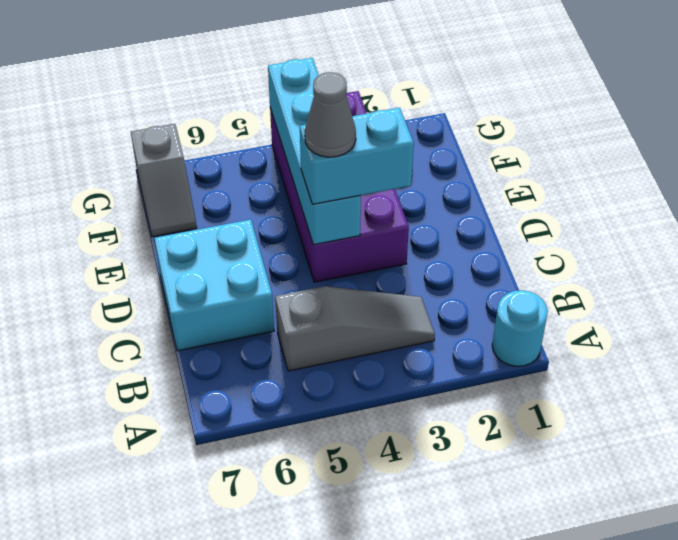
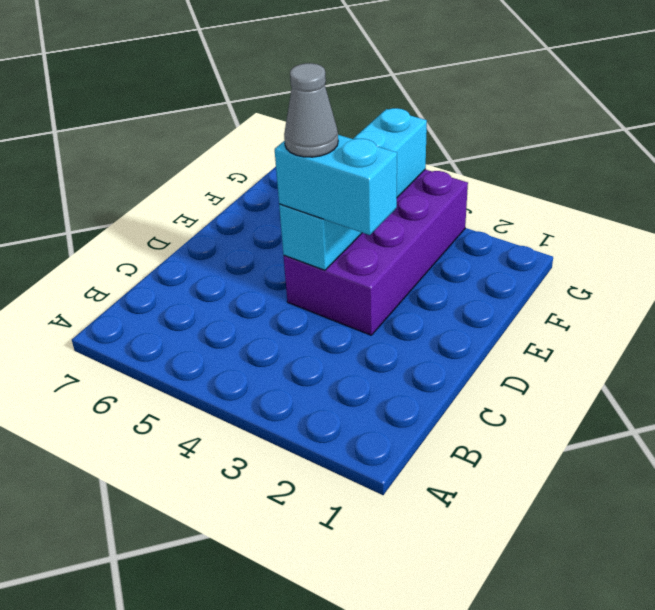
none -> cyan round brick A1 level 1
none -> grey slope B3:B5 level 1 top 5

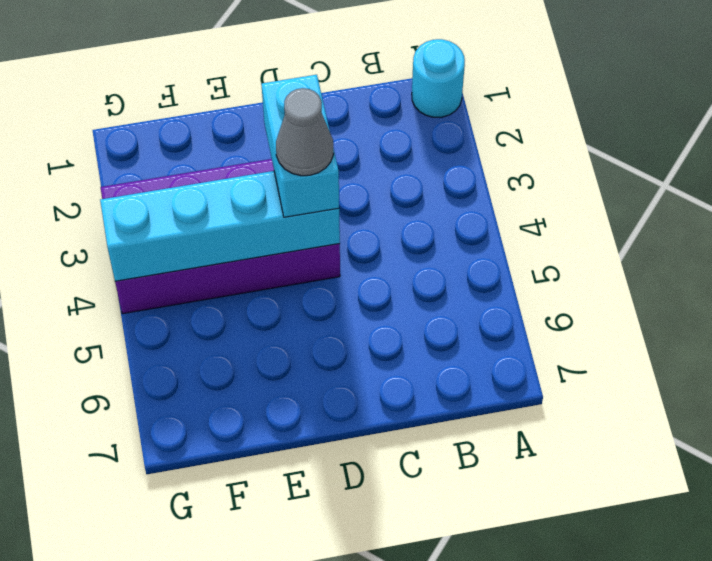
none -> grey slope B3:B5 level 1 top 5
none -> cyan brick C6:D7 level 1

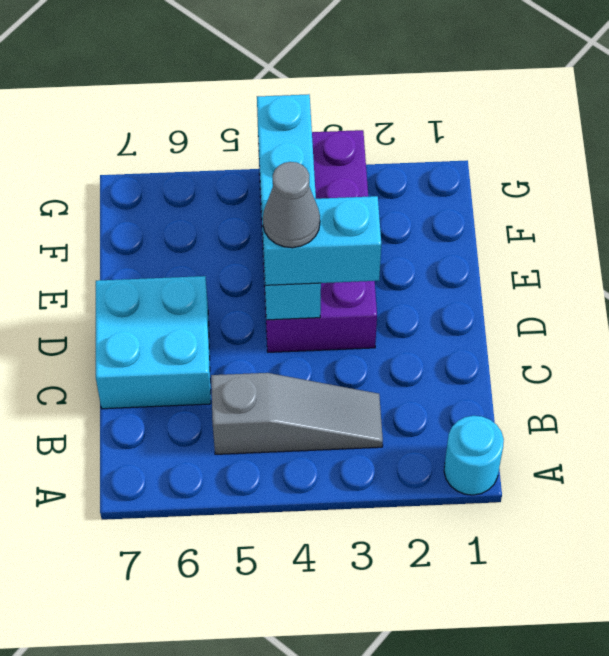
none -> grey slope F7:G7 level 1 top G

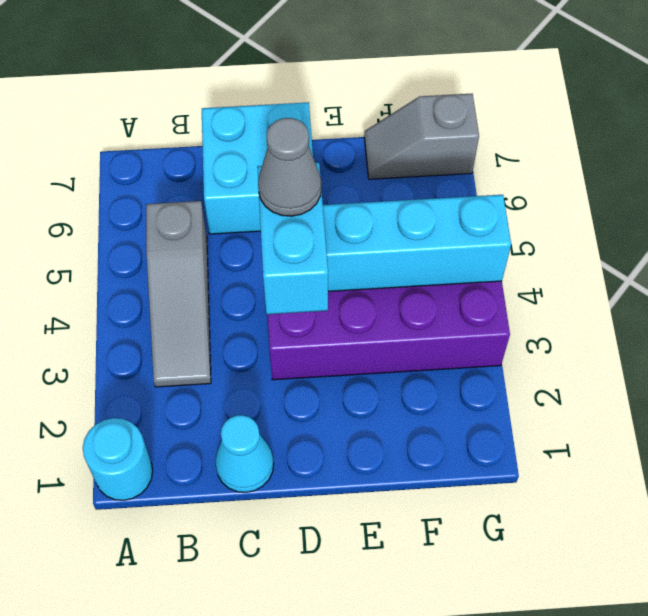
cyan cone C1 level 1 -> none

